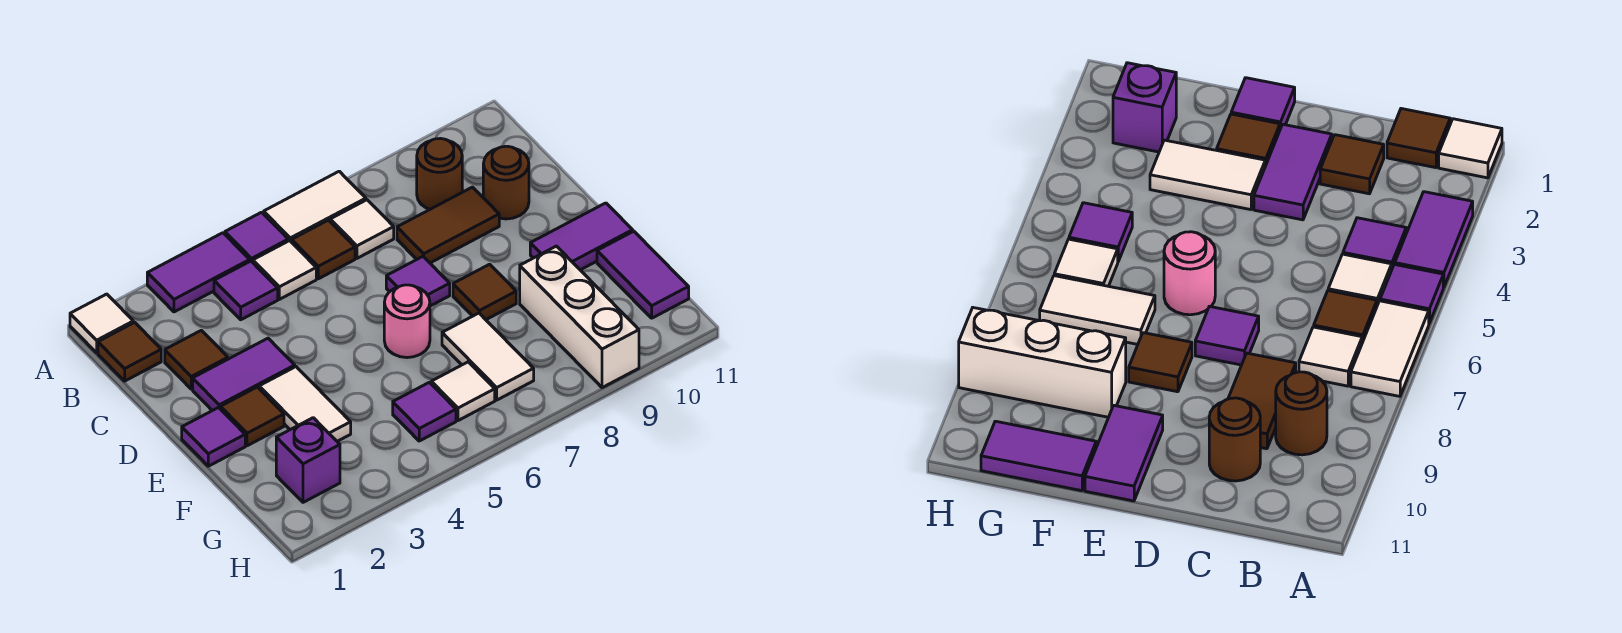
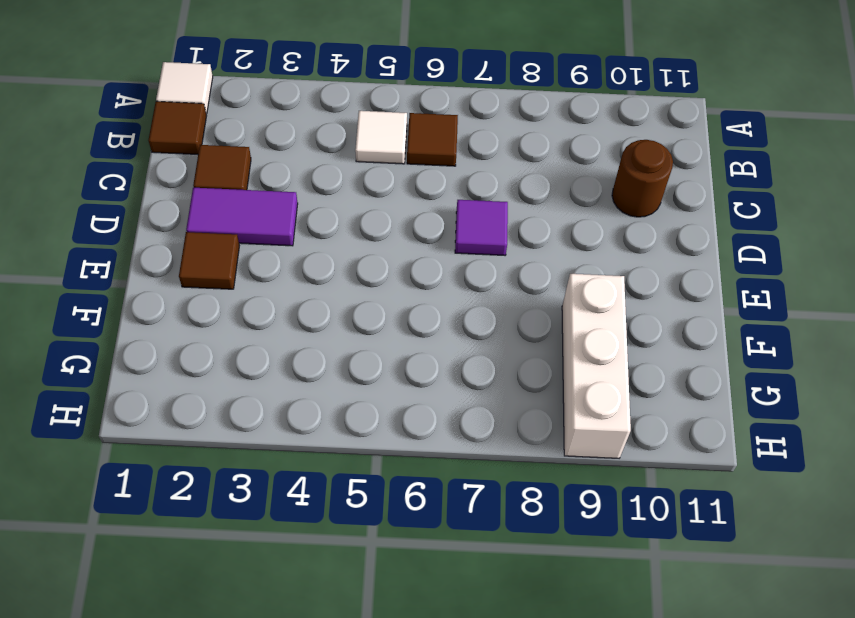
none -> purple tile A3:A4 level 1
none -> purple tile A5 level 1
none -> white tile A6:A7 level 1

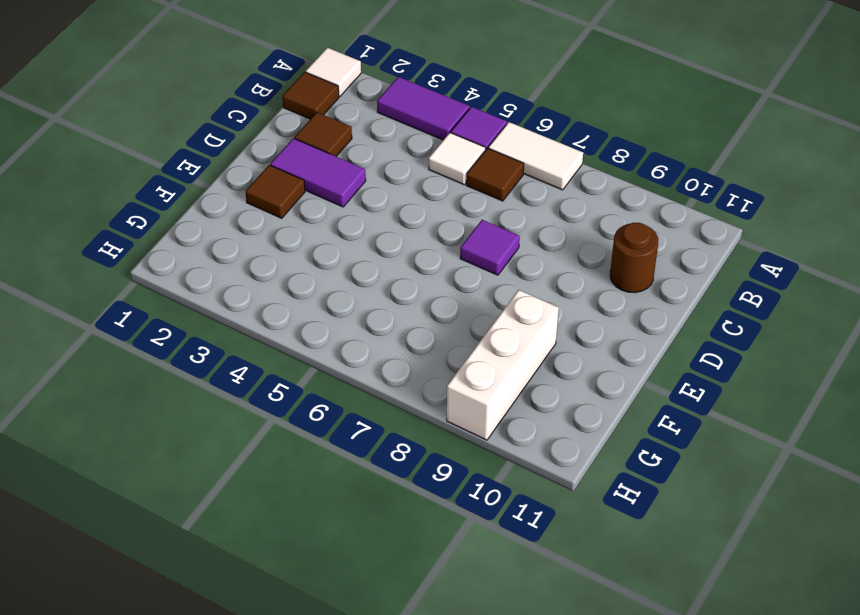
none -> purple tile B4 level 1
none -> white tile B7 level 1
none -> brown round brick B9 level 1

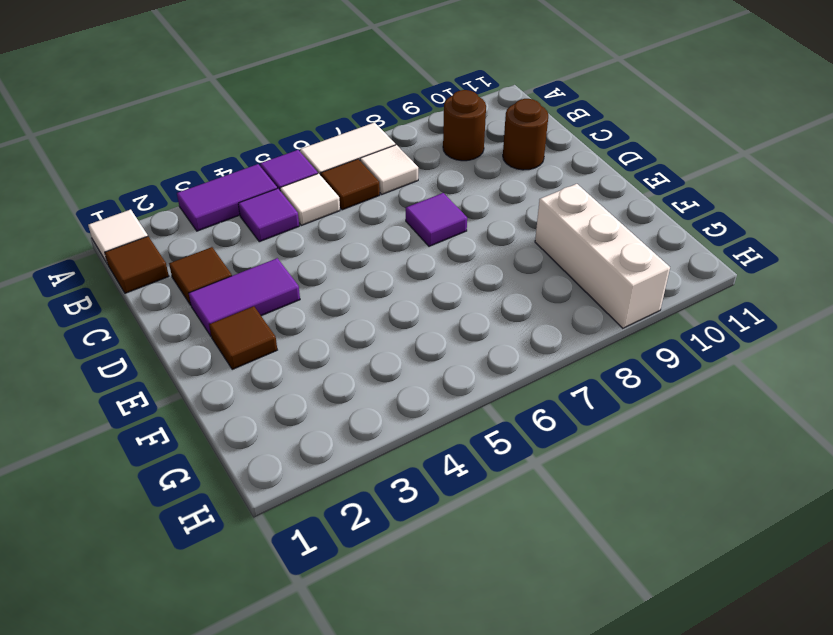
none -> brown tile C8:C9 level 1
none -> purple tile E1 level 1
none -> white tile E3:F3 level 1

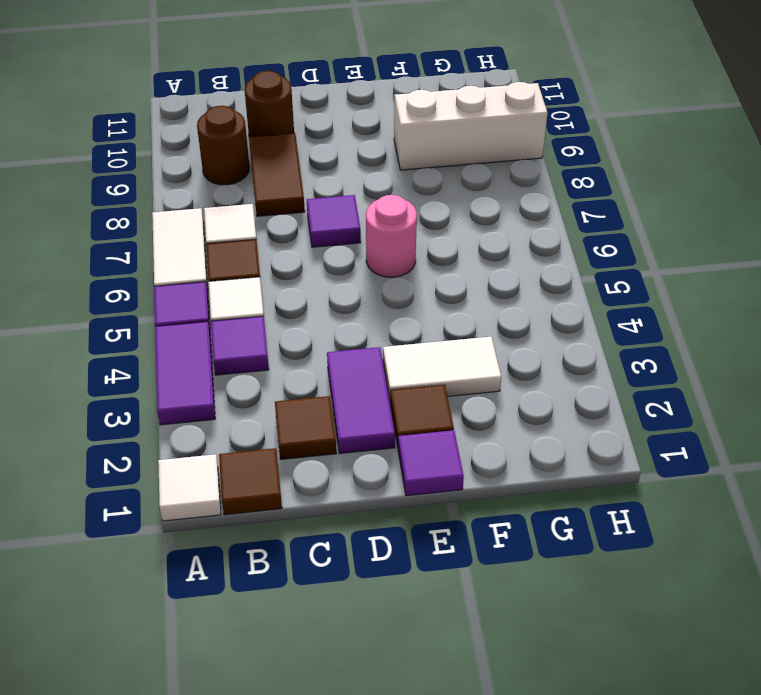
none -> brown tile E8 level 1
none -> purple tile E10:E11 level 1
none -> white tile F7:G7 level 1

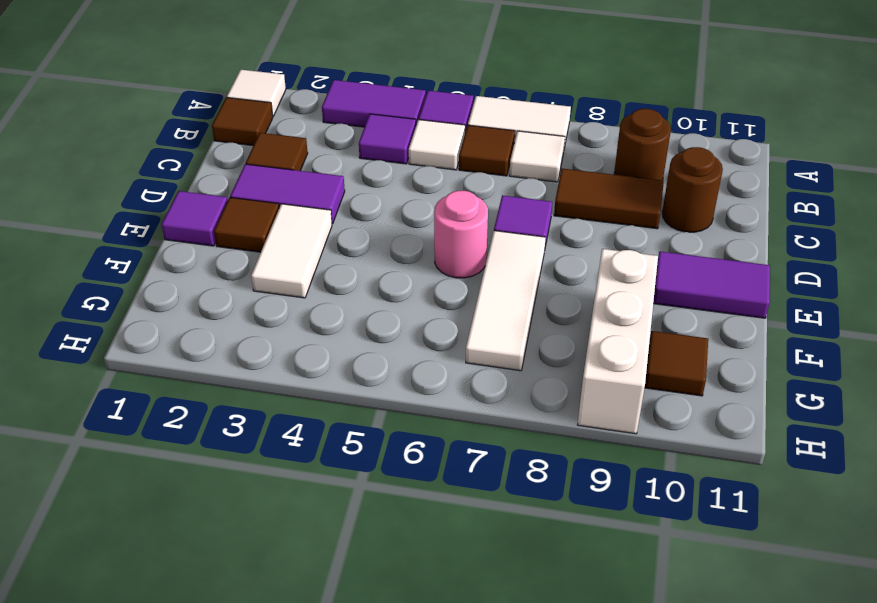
white tile E7:G7 level 1 -> white tile F7:G7 level 1
brown tile G10 level 1 -> brown tile E8 level 1
none -> purple tile F11:G11 level 1
none -> purple brick G2 level 1
none -> purple tile G5 level 1

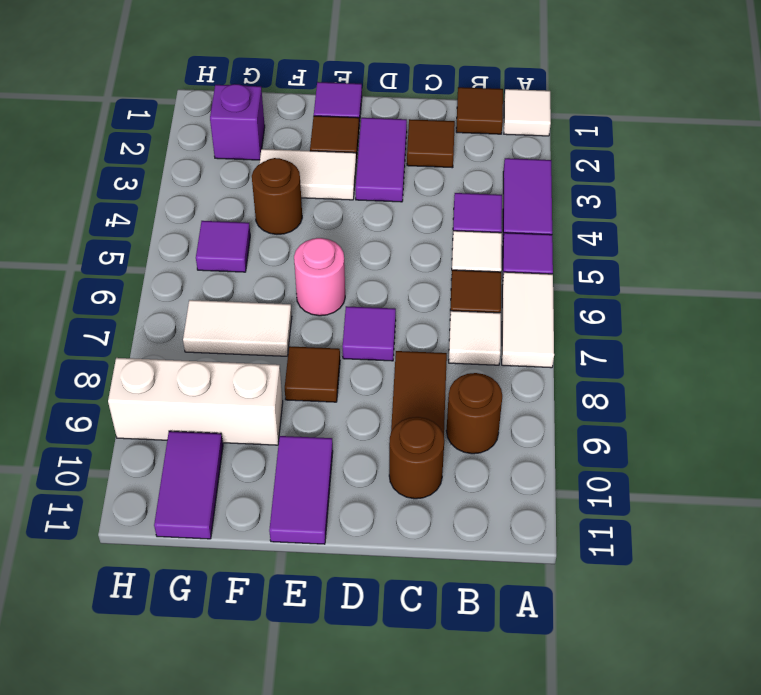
brown round brick F4 level 1 -> none
purple tile G10:G11 level 1 -> purple tile F11:G11 level 1
none -> white tile G6 level 1

